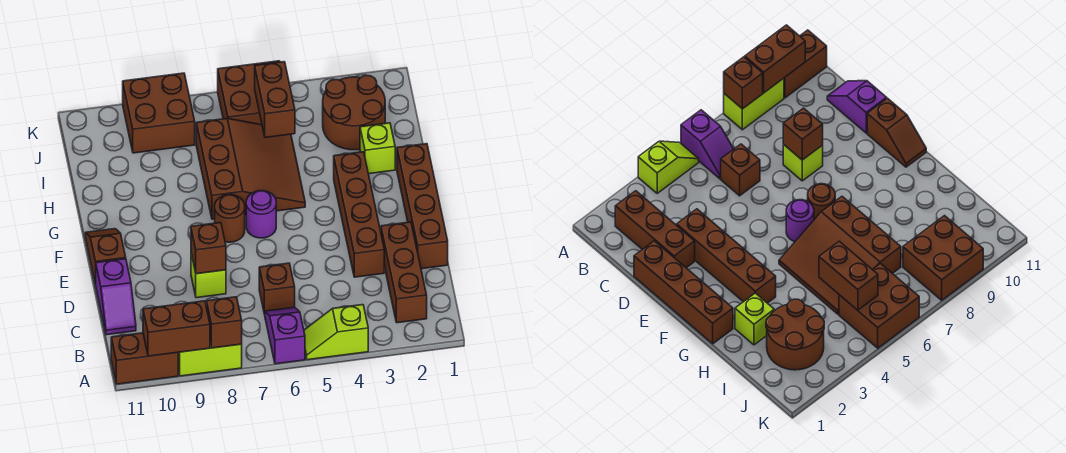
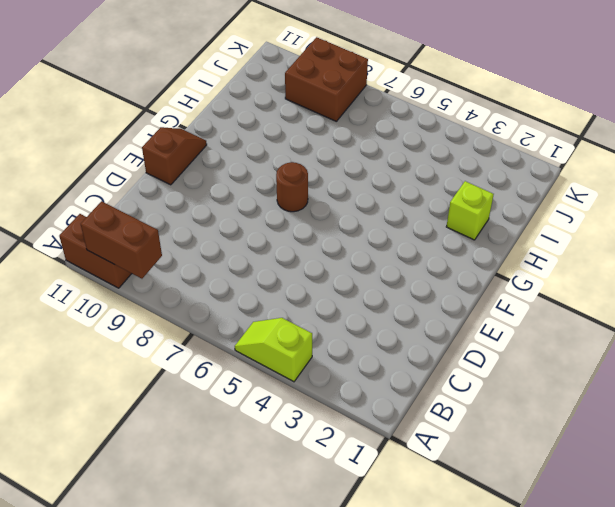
none -> purple slope A6:B6 level 1 top A
none -> lime brick A8:A9 level 1
none -> brown brick B2:D2 level 1

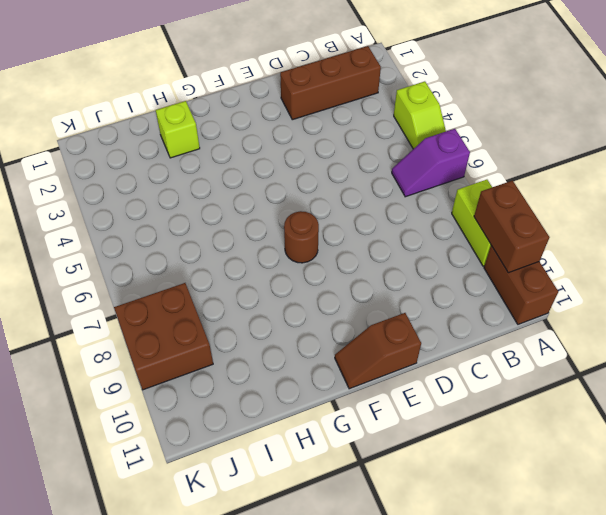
none -> brown brick C6 level 1
none -> purple slope C11:D11 level 1 top D
none -> brown brick D1:G1 level 1

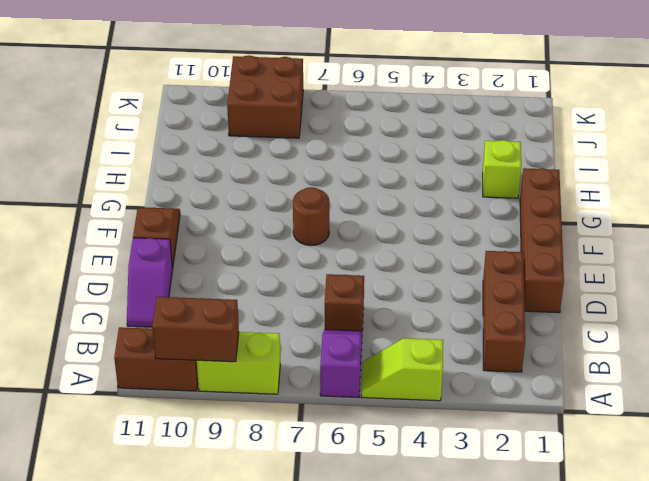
none -> brown brick D3:G3 level 1
none -> lime brick D8 level 1
none -> purple round brick F6 level 1

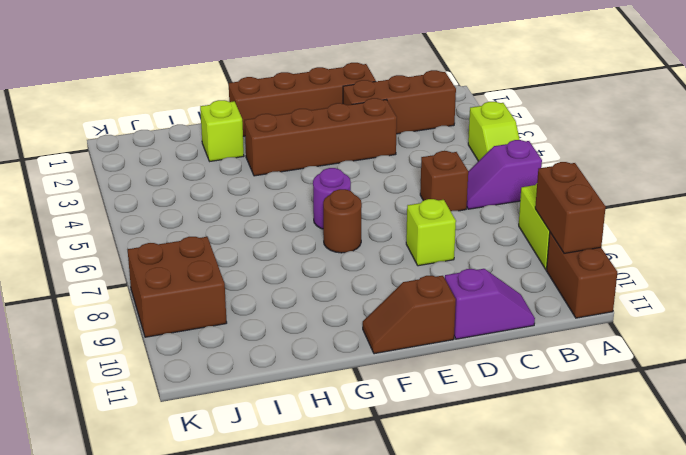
none -> brown slope G5:I7 level 1 top 7
none -> brown round brick I2:J3 level 1
none -> brown brick J5:K6 level 1

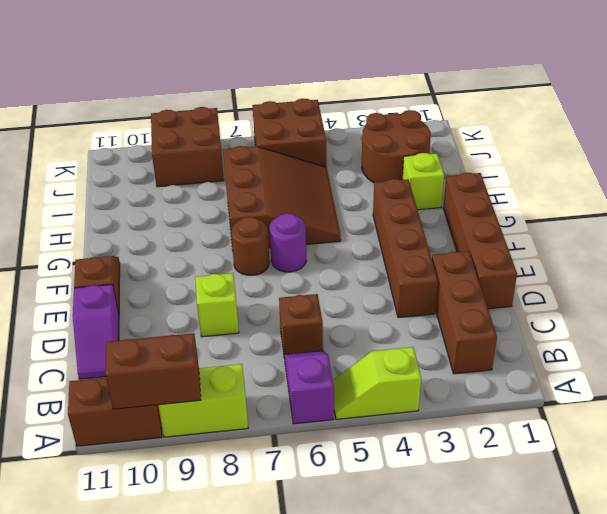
none -> brown brick A8 level 2
none -> brown brick D8 level 2
none -> brown brick I5:J5 level 2

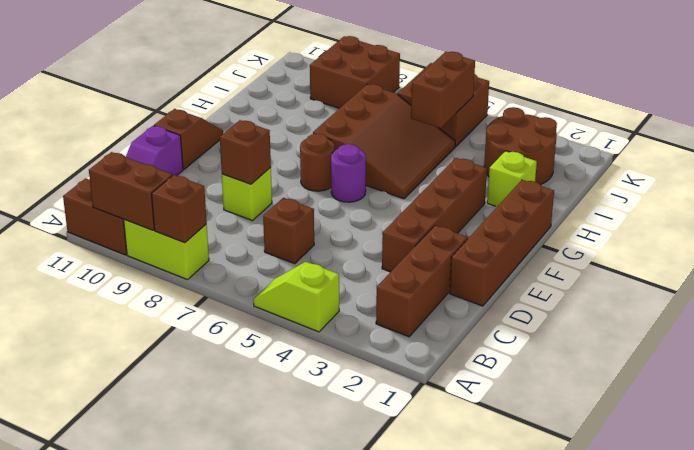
none -> purple slope A6:B6 level 1 top A

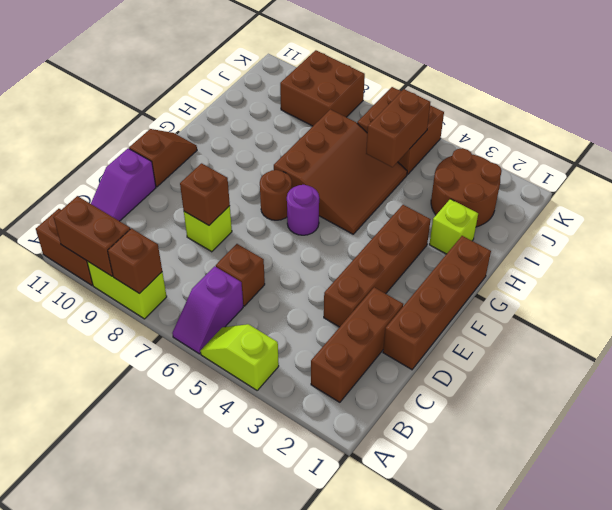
purple slope A6:B6 level 1 top B -> purple slope A6:B6 level 1 top A

